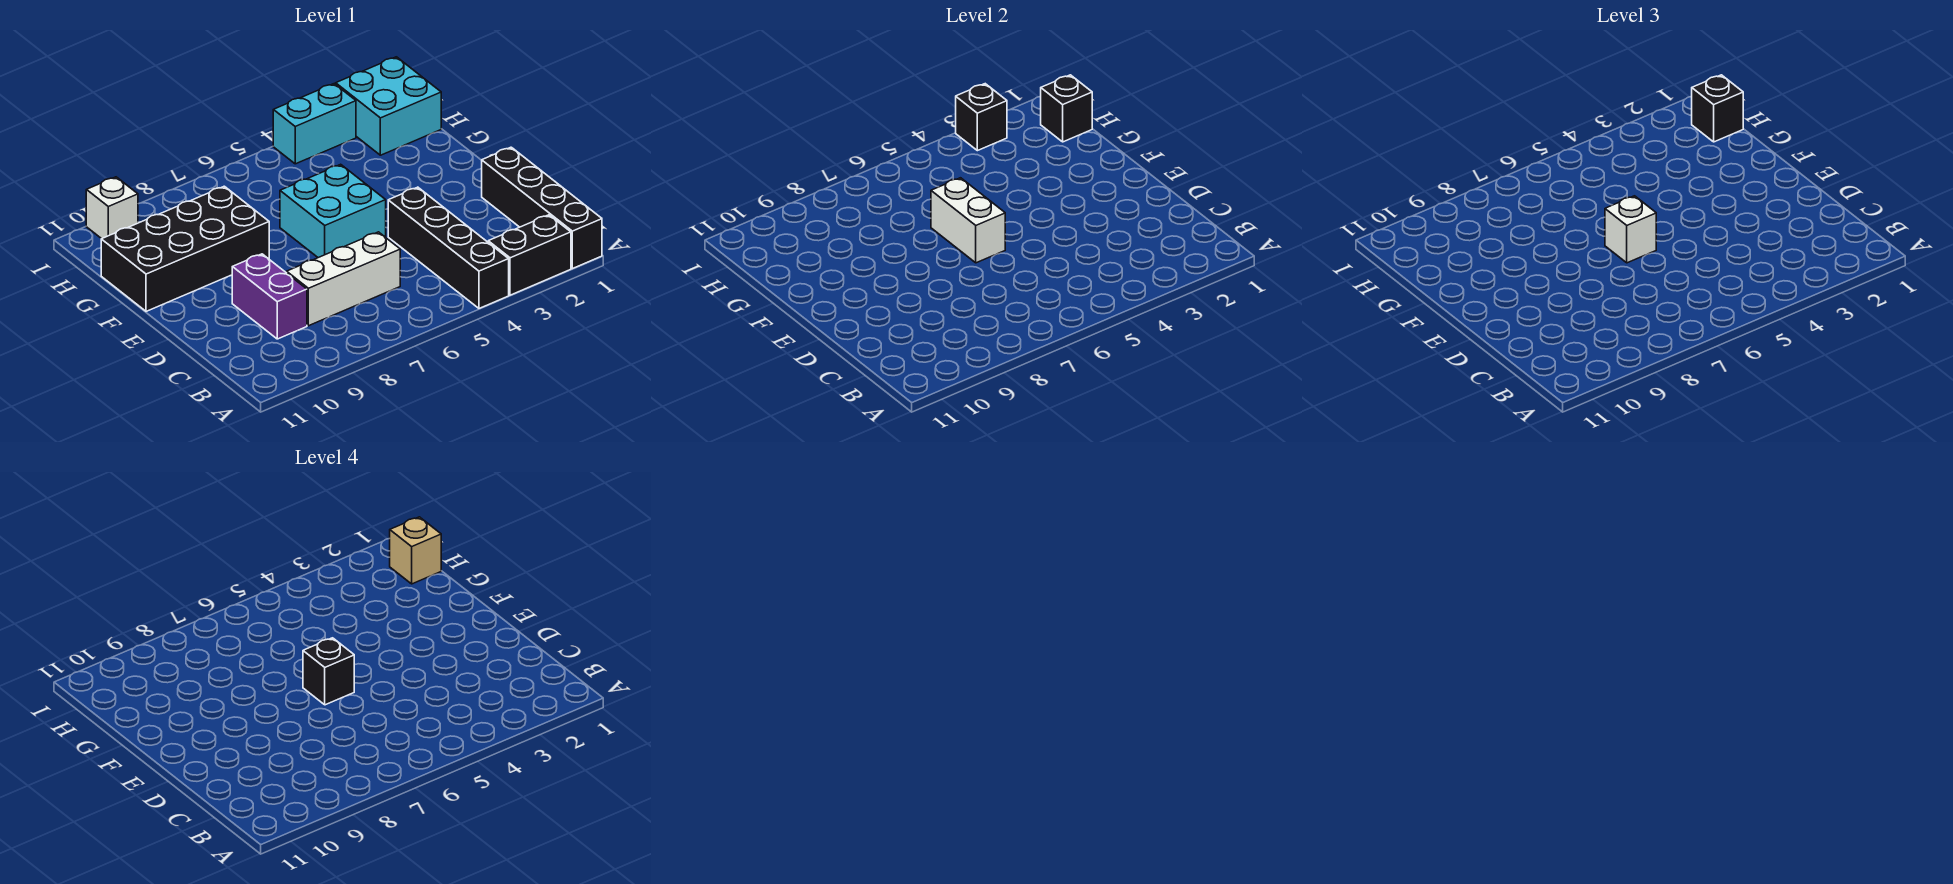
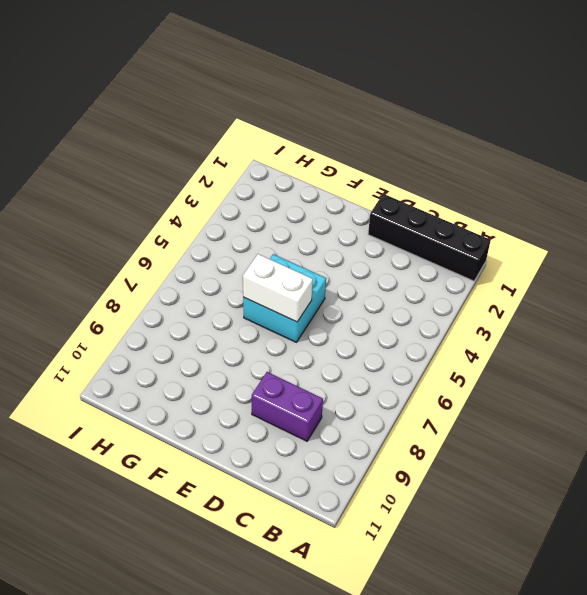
none -> black brick A2:A3 level 1
none -> black brick A4:D4 level 1
none -> white brick C6:C8 level 1

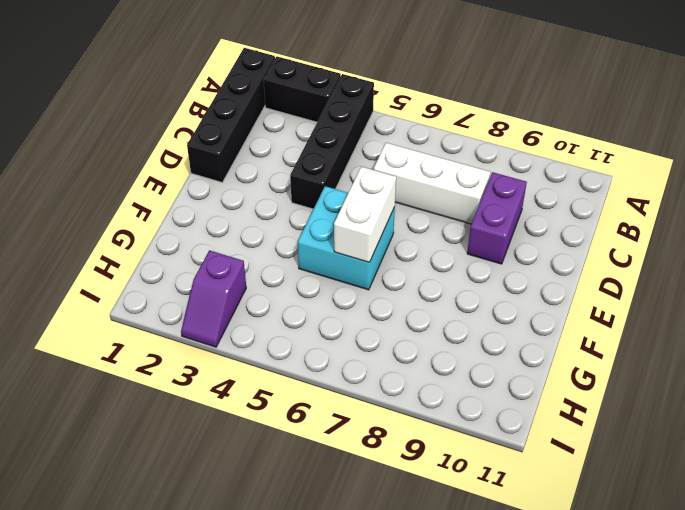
purple slope H3:I3 level 1 top H -> cyan brick I3:I4 level 1
none -> black brick F8:G11 level 1
none -> cyan brick H1:I2 level 1
none -> white brick I10 level 1

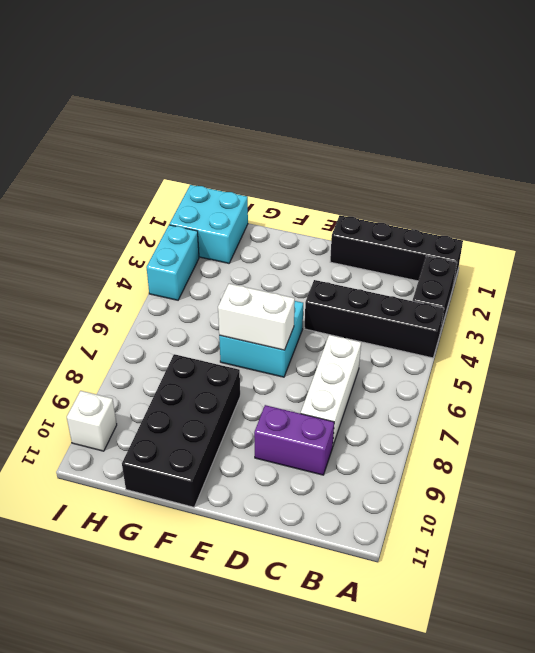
none -> black brick H1 level 2
none -> black brick I3 level 2
none -> white brick E6 level 3

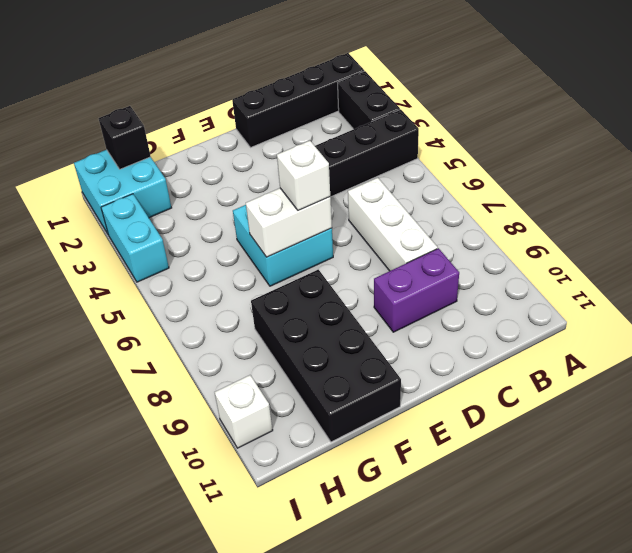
none -> black brick I3 level 2
none -> black brick H1 level 3
none -> black brick E6 level 4

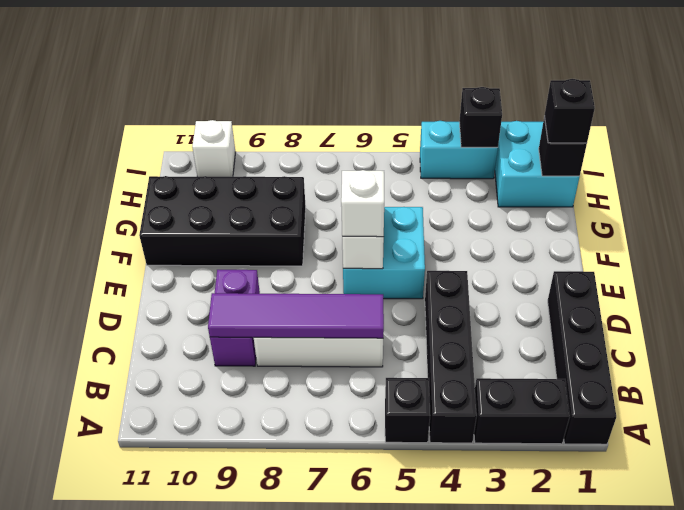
black brick A5 level 1 -> black brick E6 level 4
purple tile C6:C9 level 2 -> none
none -> tan brick H1 level 4

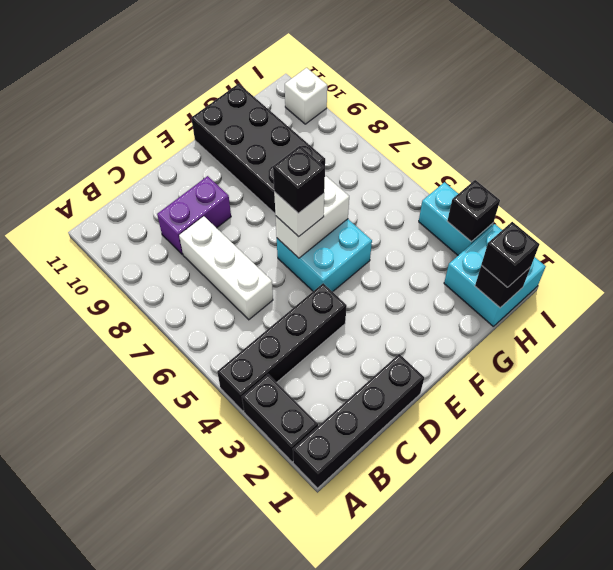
none -> tan brick H1 level 4

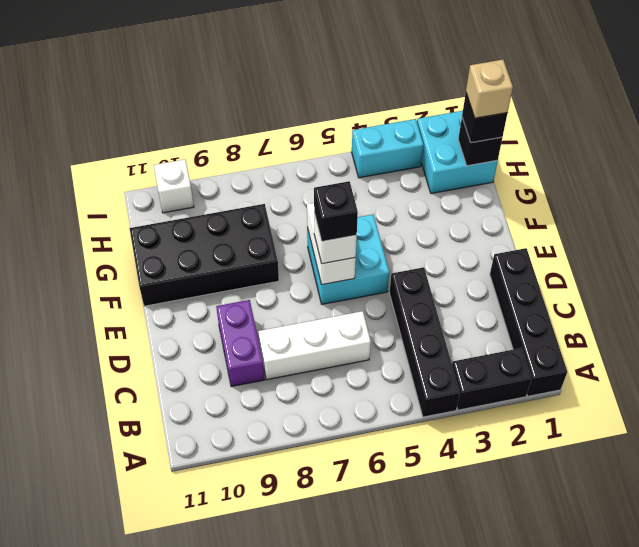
none -> black brick I3 level 2

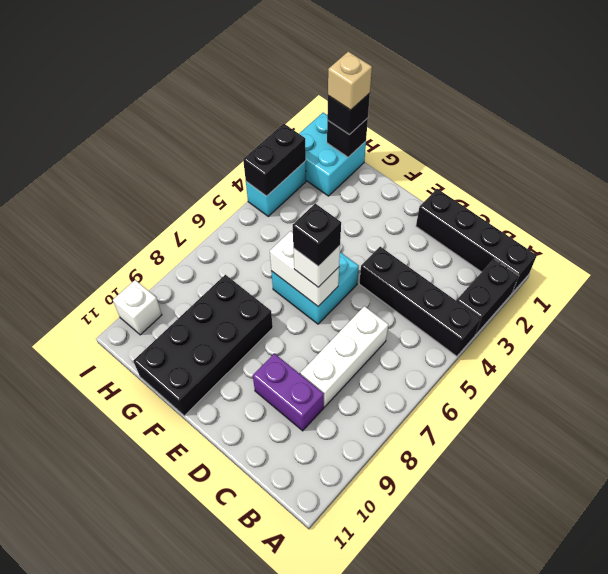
black brick I3:I4 level 2 -> black brick I3 level 2

